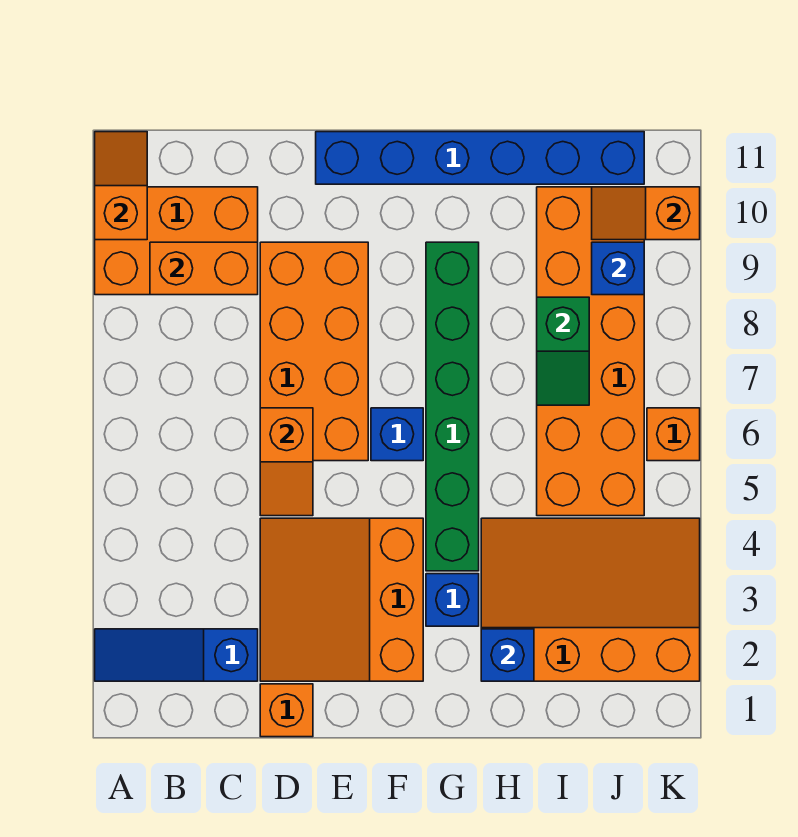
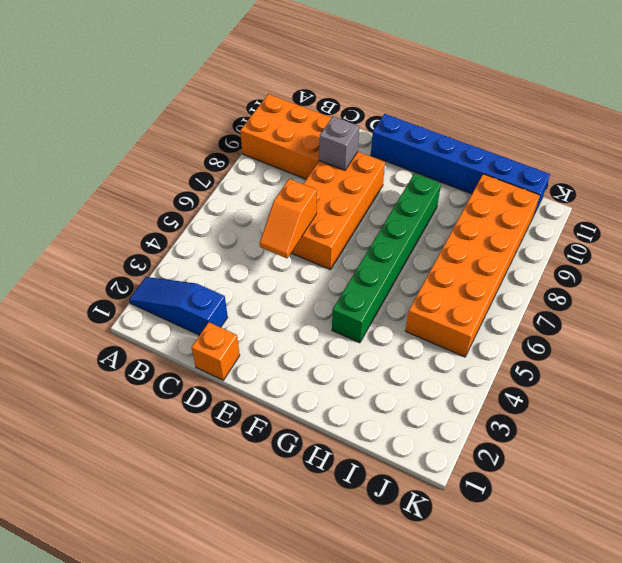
grey brick D9 level 2 -> none
none -> orange slope D2:F4 level 1 top F
none -> blue brick F6 level 1
none -> blue brick G3 level 1

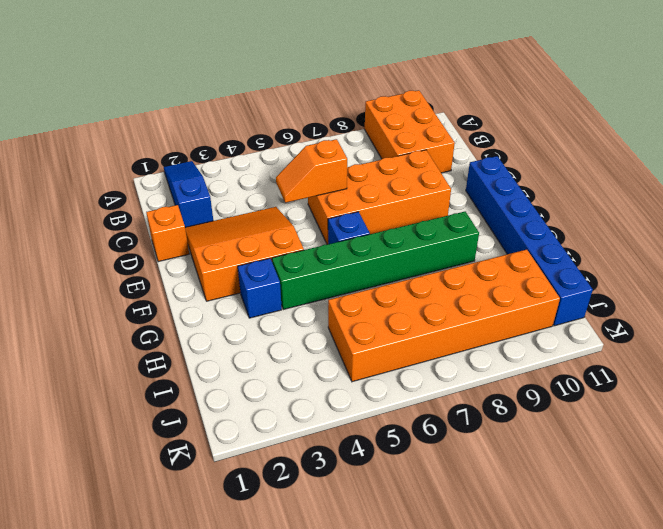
none -> orange slope H2:K4 level 1 top 2
none -> orange brick K6 level 1
none -> orange slope A10:A11 level 2 top 10

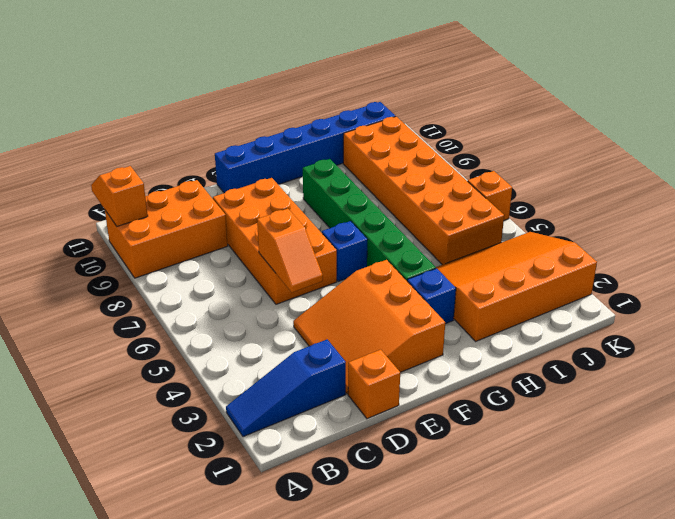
none -> orange brick B9:C9 level 2
none -> blue brick H2 level 2
none -> green slope I7:I8 level 2 top 8

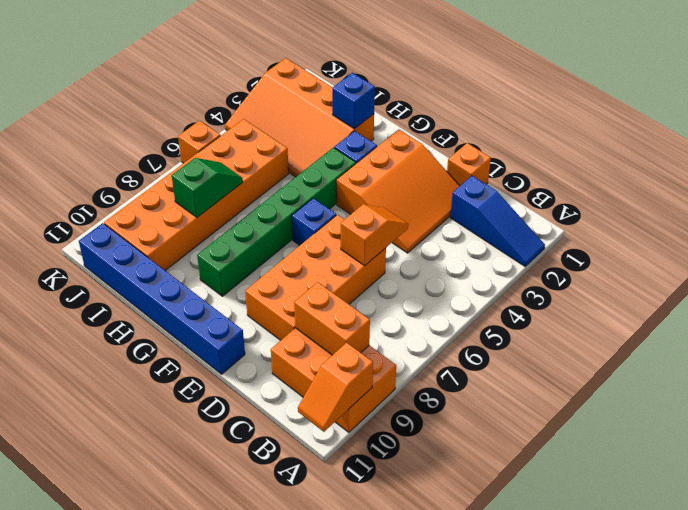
none -> blue brick J9 level 2
none -> orange slope J10:K10 level 2 top K

